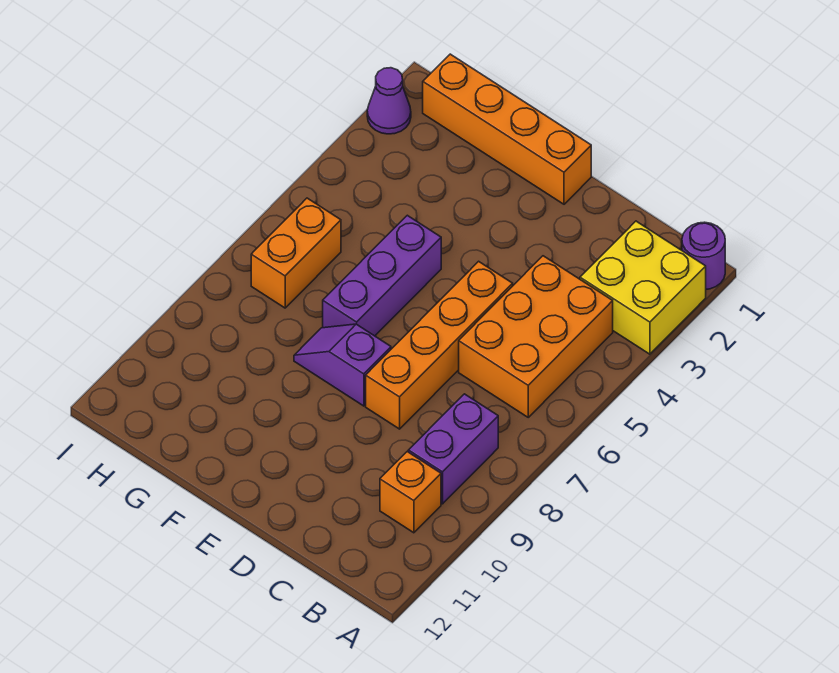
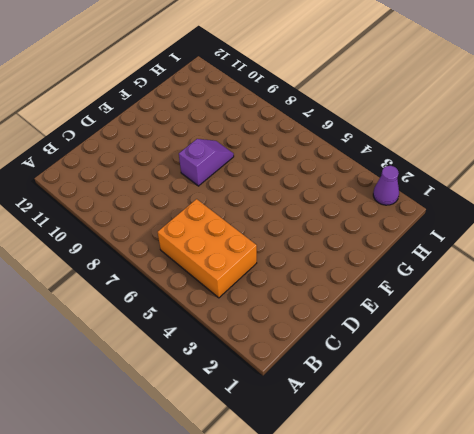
none -> purple round brick A1 level 1
none -> yellow brick A2:B3 level 1

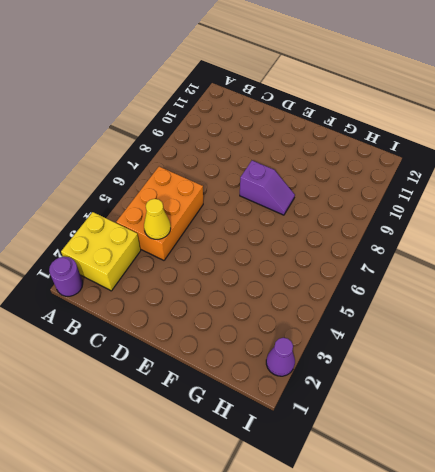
yellow cone C4 level 2 -> none
none -> purple brick B8:B9 level 1
none -> orange brick B10 level 1

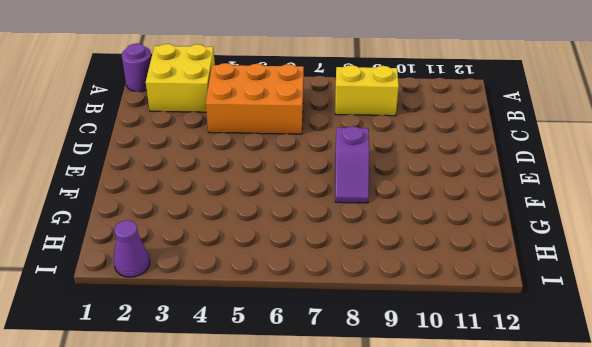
yellow brick B8:B9 level 1 -> purple brick B8:B9 level 1
none -> orange brick B10 level 1
none -> orange brick D5:D8 level 1

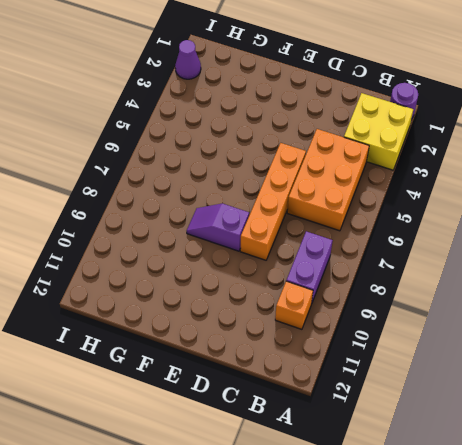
none -> orange brick E1:H1 level 1
none -> purple brick F5:F7 level 1

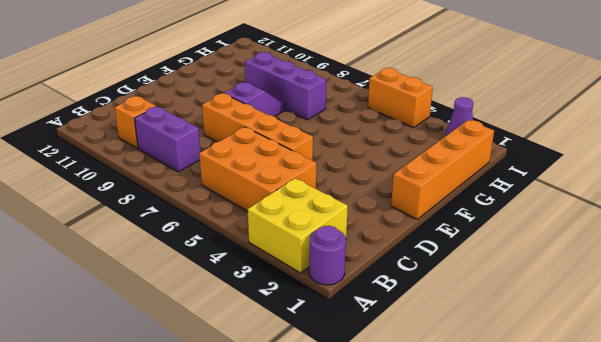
purple brick G7:G9 level 1 -> purple brick F5:F7 level 1
orange brick I4:I5 level 1 -> orange brick H6:H7 level 1

